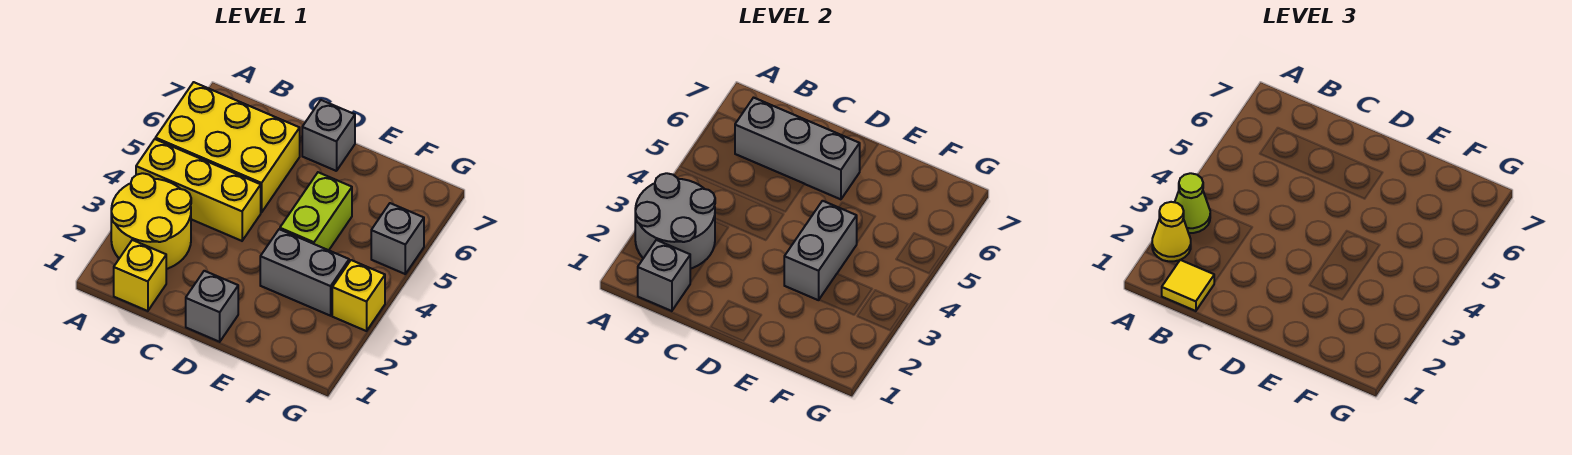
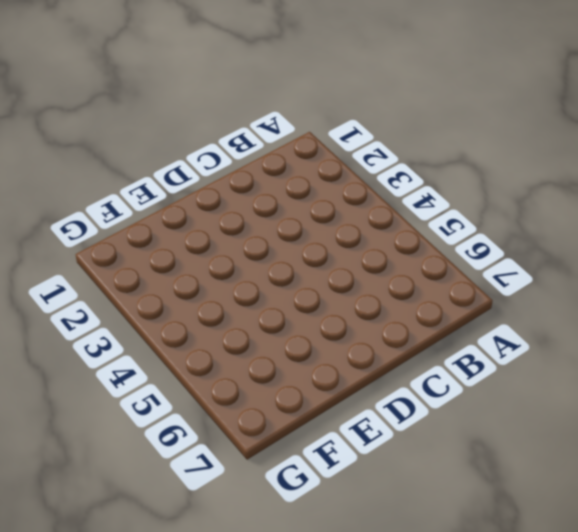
none -> yellow round brick A2:B3 level 1
none -> yellow brick A4:C4 level 1
none -> yellow brick A5:C6 level 1

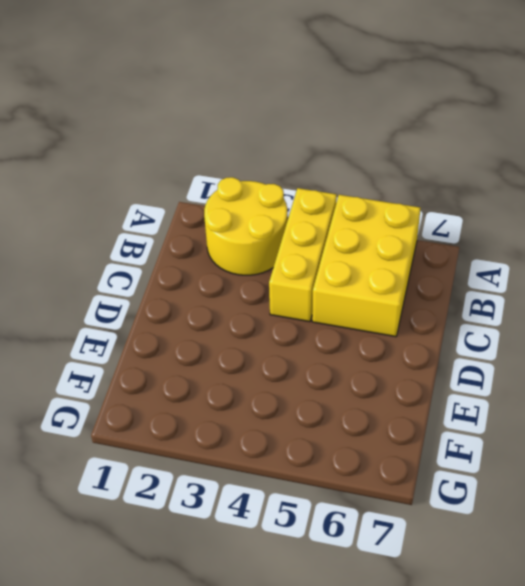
none -> yellow brick B1 level 1
none -> grey brick D1 level 1
none -> grey brick D7 level 1

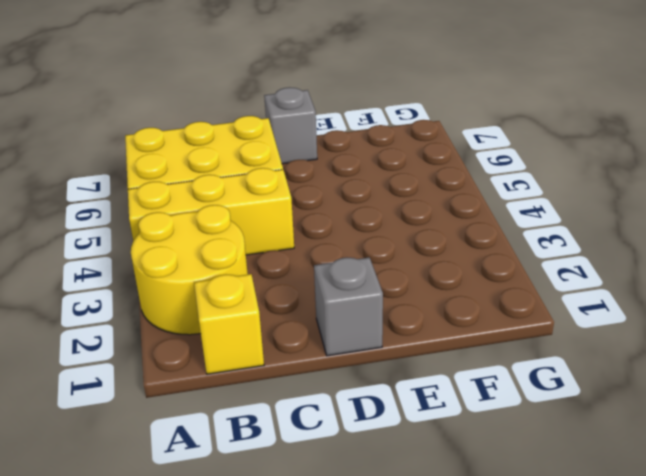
none -> grey brick E3:F3 level 1
none -> lime brick E4:E5 level 1
none -> yellow brick G3 level 1

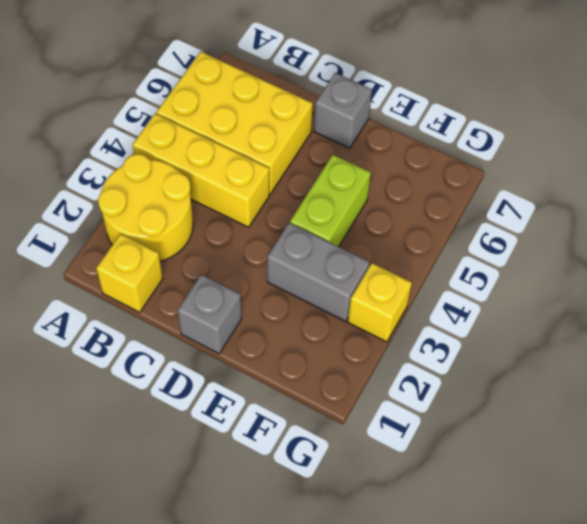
none -> grey brick G5 level 1
none -> grey round brick A2:B3 level 2
none -> grey brick B1 level 2

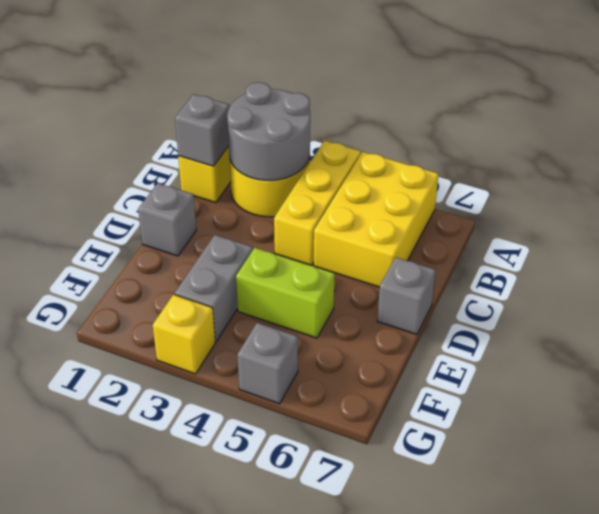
none -> grey brick B6:D6 level 2
none -> grey brick E3:E4 level 2
none -> yellow cone A2 level 3

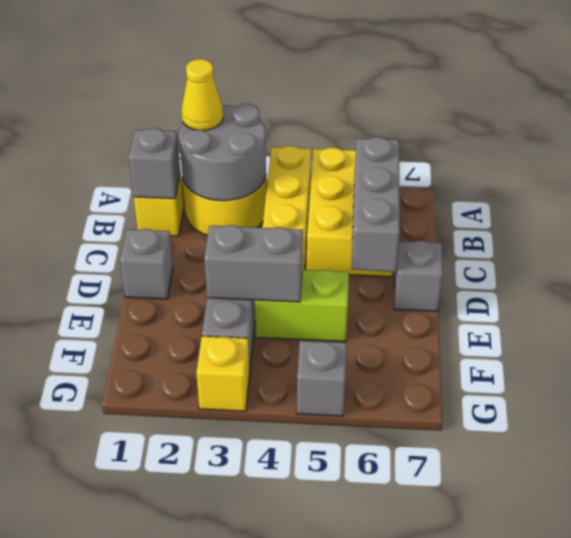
none -> lime cone A3 level 3
none -> yellow tile B1 level 3

